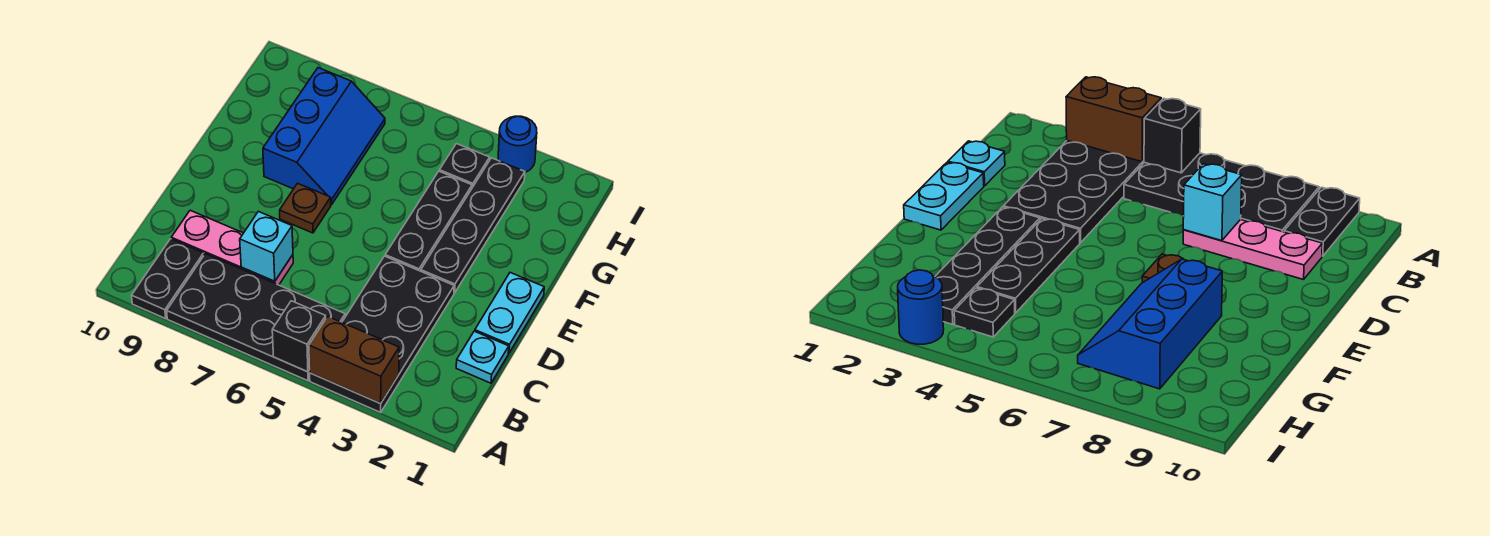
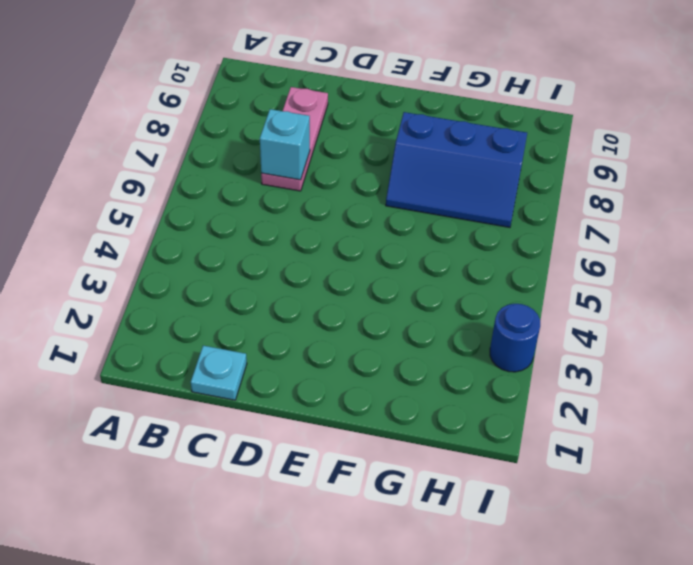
none -> black plate A3:D4 level 1
none -> black plate A5:B8 level 1
none -> black plate A9:B9 level 1

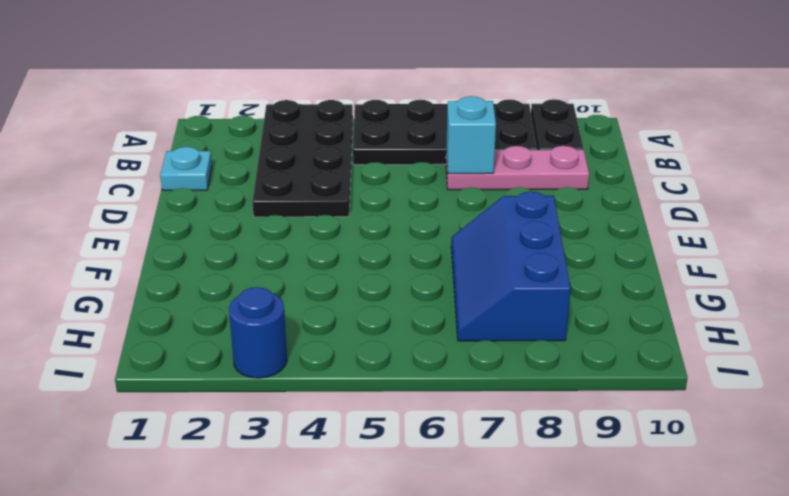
none -> cyan plate D1:E1 level 1
none -> black plate E3:H3 level 1
none -> black plate E4:G4 level 1

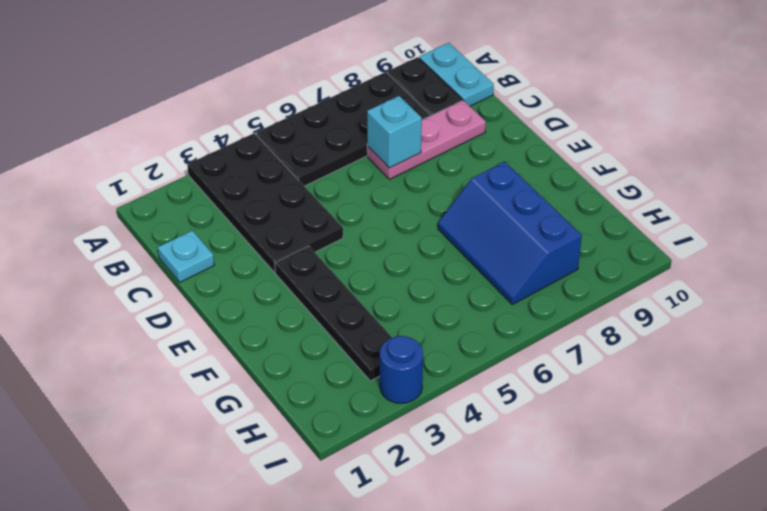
cyan plate A10:B10 level 1 -> cyan plate D1:E1 level 1
none -> black plate E4:G4 level 1
none -> brown plate E7 level 1
none -> black plate H4 level 1

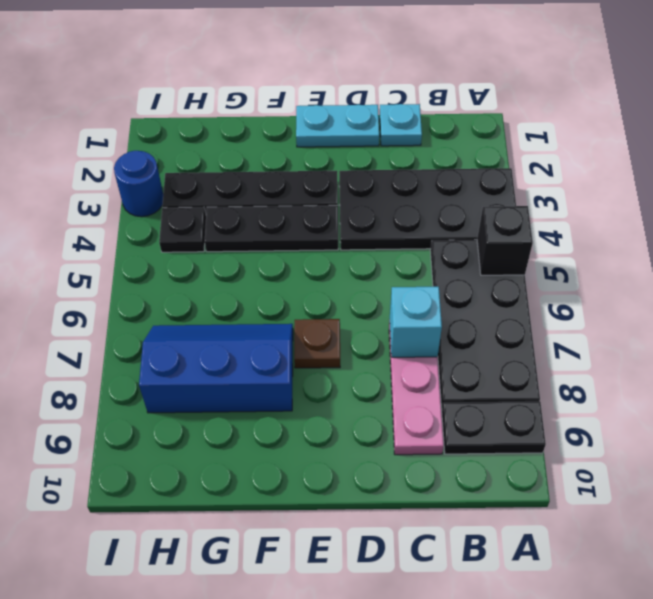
none -> brown brick A3:A4 level 2

